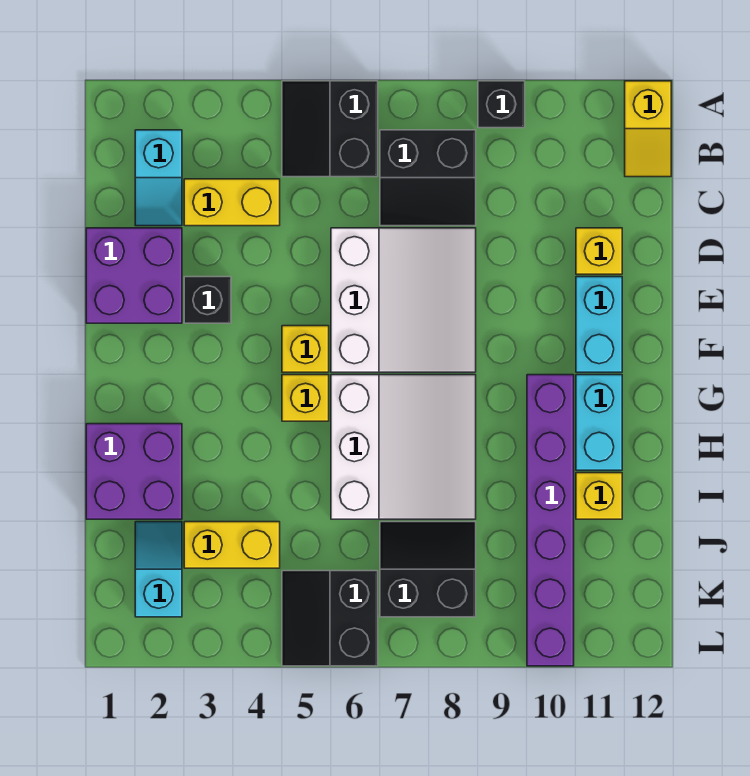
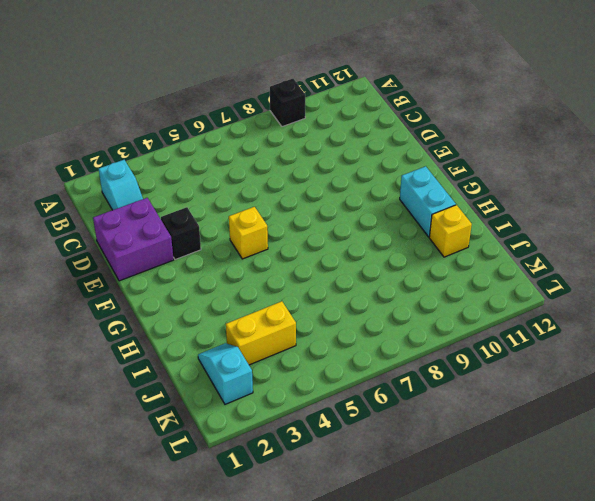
none -> black slope A5:B6 level 1 top 6
none -> yellow slope A12:B12 level 1 top A
none -> black slope B7:C8 level 1 top B

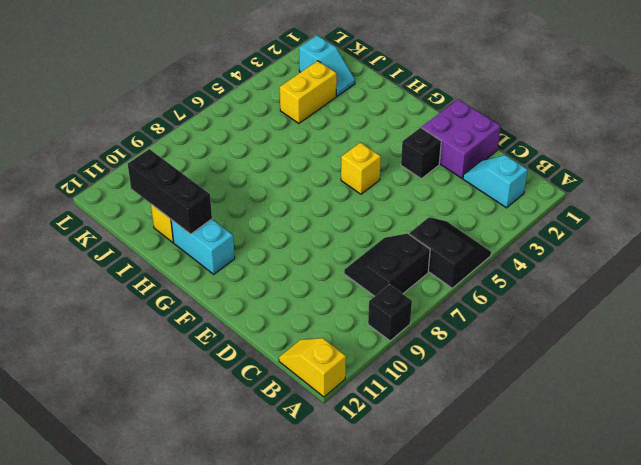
black brick H11:J11 level 2 -> none
none -> yellow brick C3:C4 level 1
none -> white slope D6:F8 level 1 top 6
none -> yellow brick D11 level 1

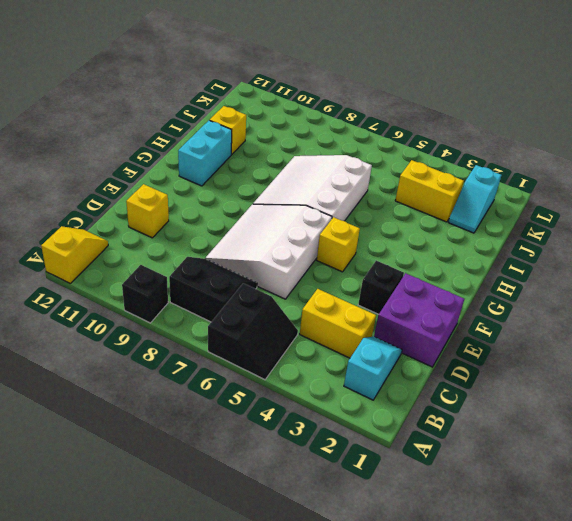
none -> cyan brick E11:F11 level 1
none -> yellow brick G5 level 1
none -> purple brick G10:L10 level 1

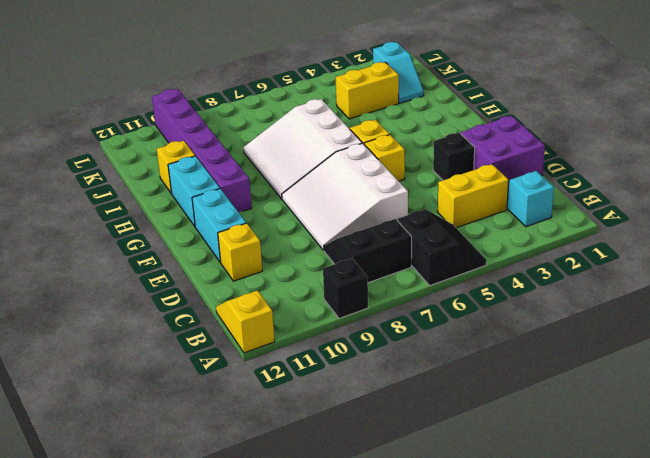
none -> purple brick H1:I2 level 1
none -> black slope J7:K8 level 1 top K
none -> black slope K5:L6 level 1 top 6

